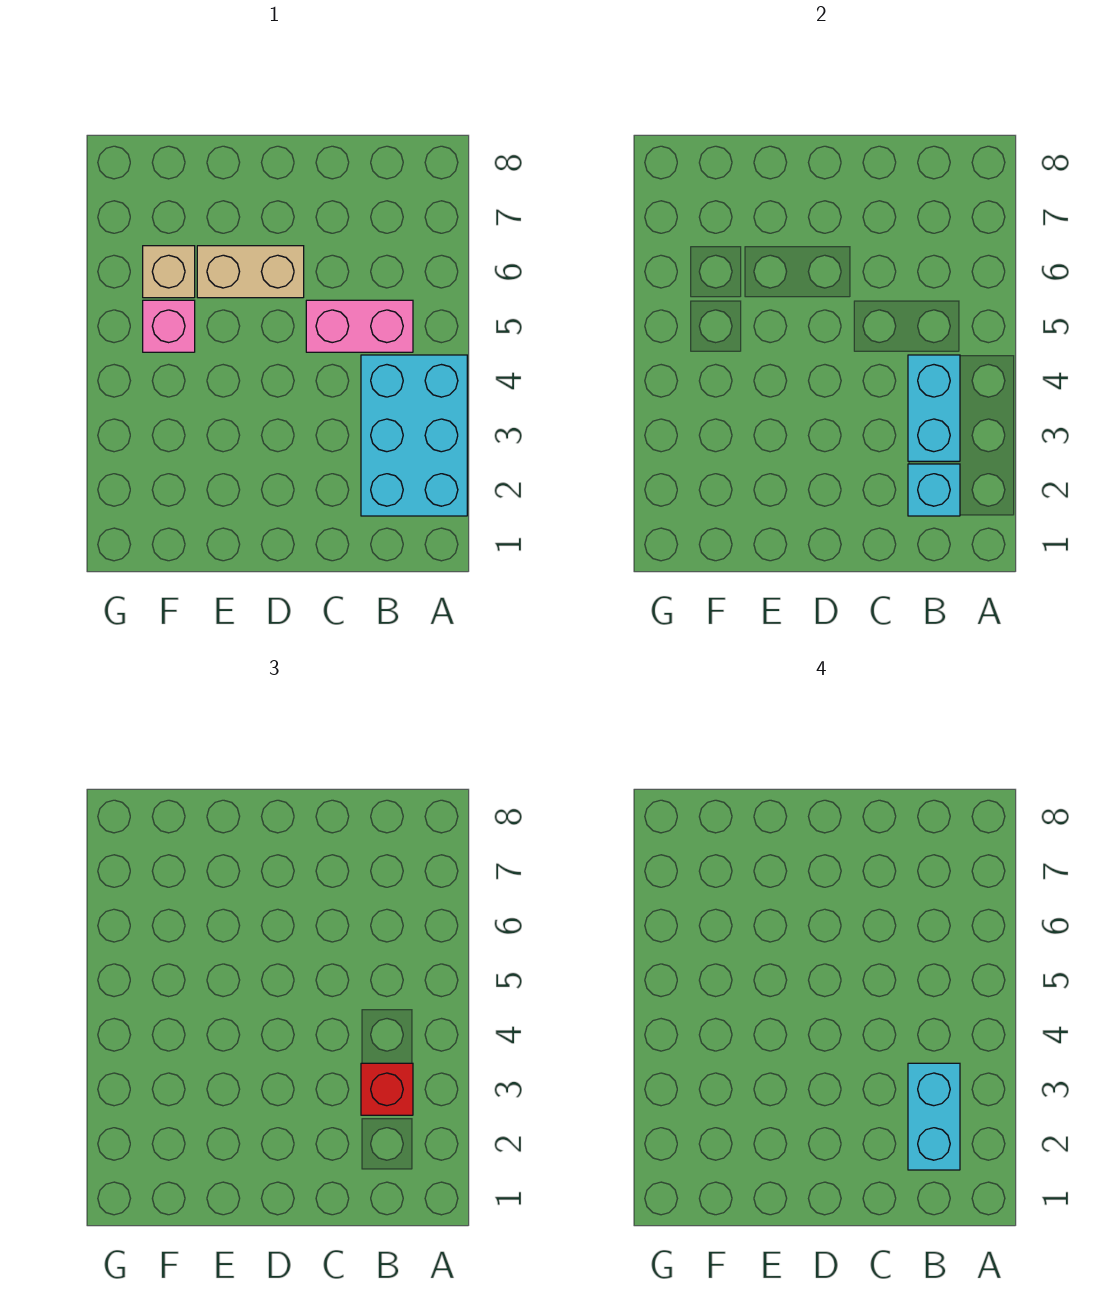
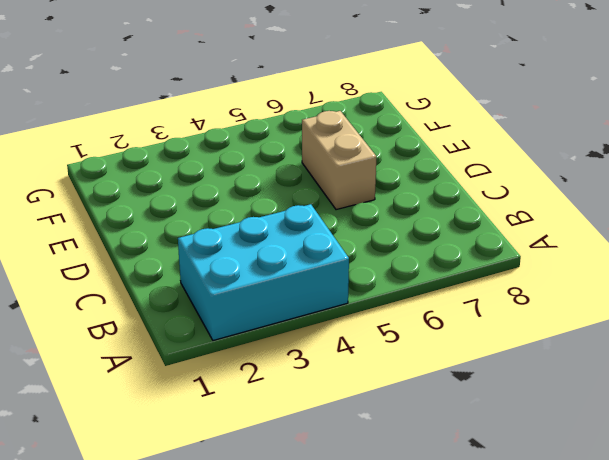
none -> pink brick B5:C5 level 1
none -> pink brick F5 level 1

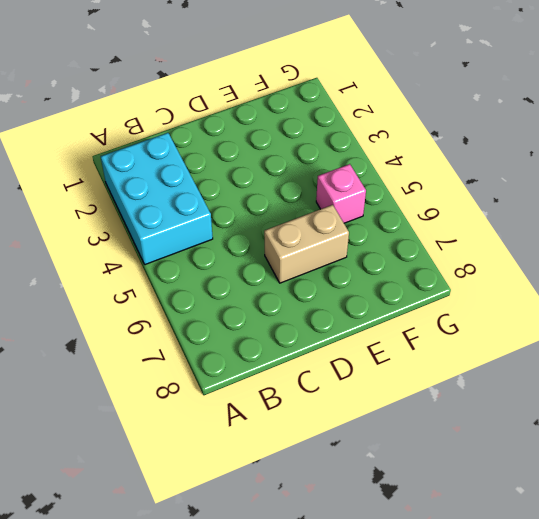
none -> pink brick B5:C5 level 1
none -> tan brick F6 level 1

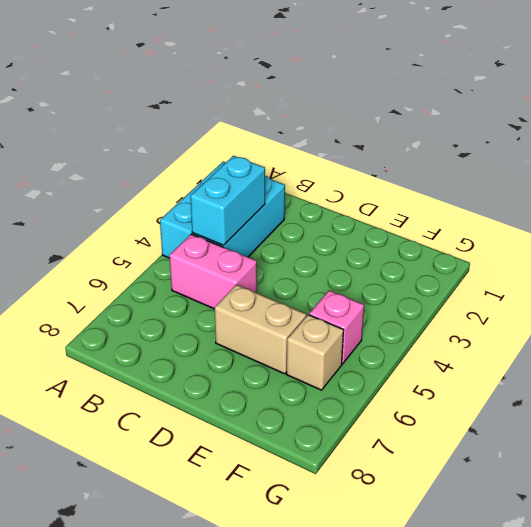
none -> cyan brick B2 level 2
none -> red brick B3 level 3

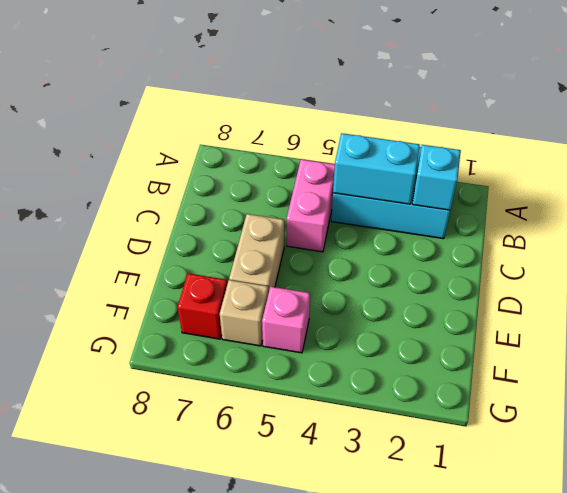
red brick F7 level 1 -> red brick B3 level 3
none -> cyan brick B2:B3 level 4

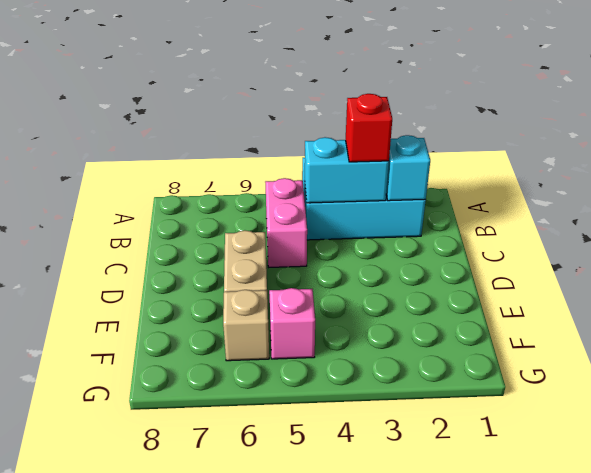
none -> cyan brick B2:B3 level 4

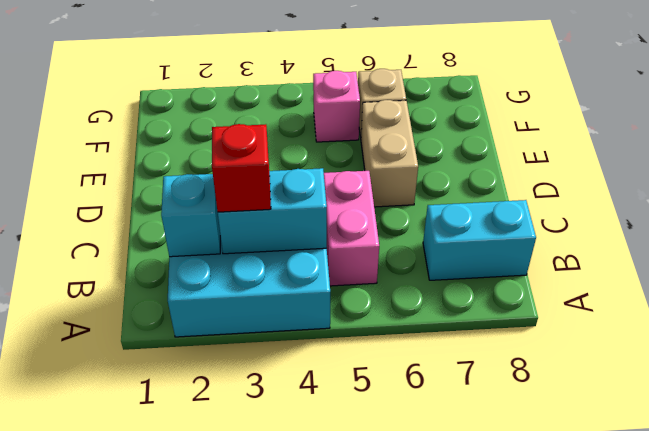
cyan brick B7:B8 level 1 -> cyan brick B2:B3 level 4

